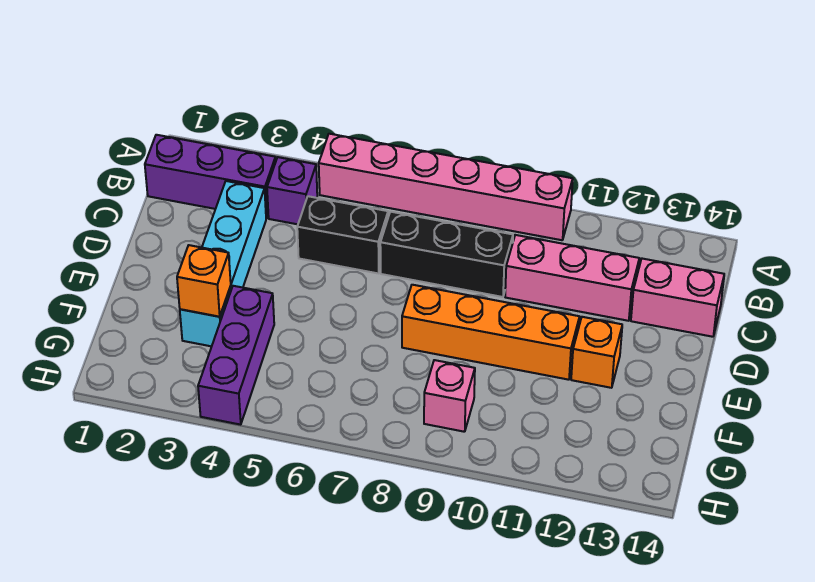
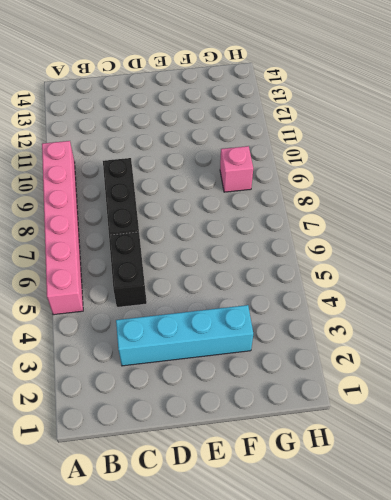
none -> purple brick B1:B3 level 1
none -> purple brick B4 level 1
none -> pink brick C10:C12 level 1

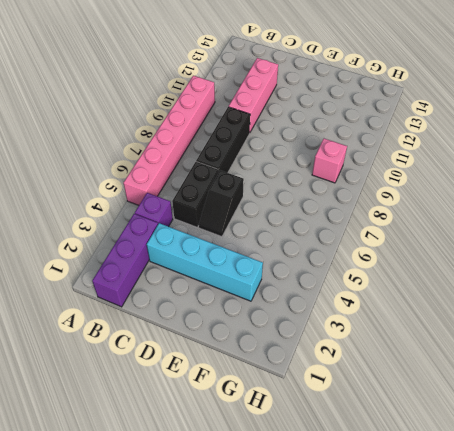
black slope D5:D6 level 1 top 6 -> none
none -> pink brick C13:C14 level 1
none -> orange brick E8:E11 level 1
none -> orange brick E12 level 1

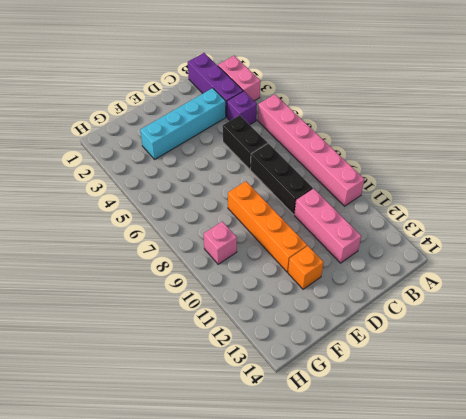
pink brick A2:A3 level 1 -> pink brick C13:C14 level 1
none -> purple brick F4:H4 level 1
none -> orange brick F3 level 2

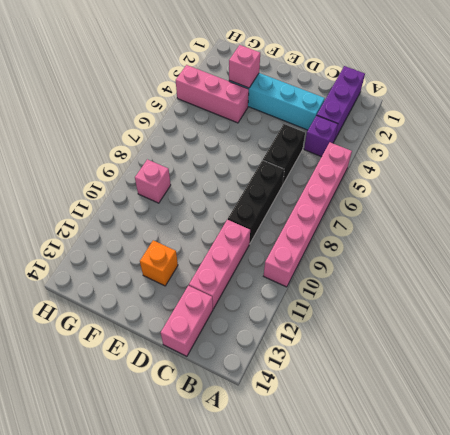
pink brick F3 level 2 -> orange brick F3 level 2
pink brick F4:H4 level 1 -> purple brick F4:H4 level 1
none -> orange brick E8:E11 level 1

